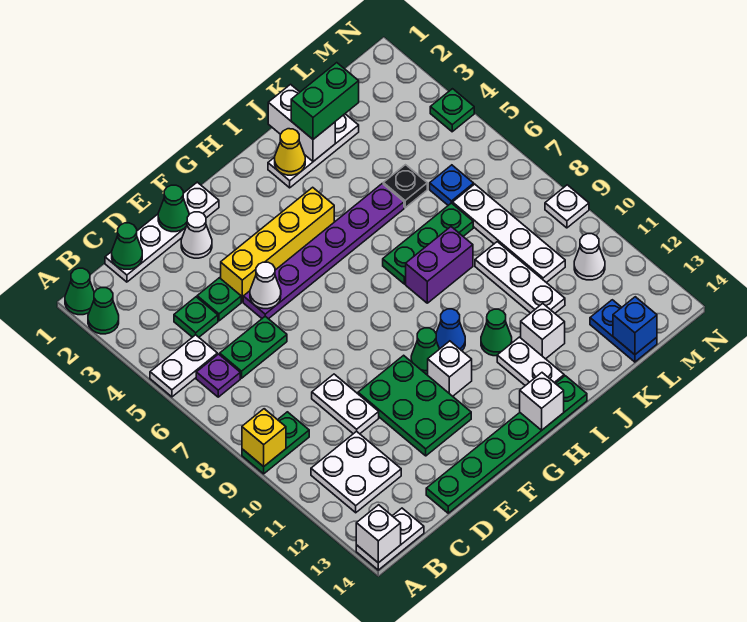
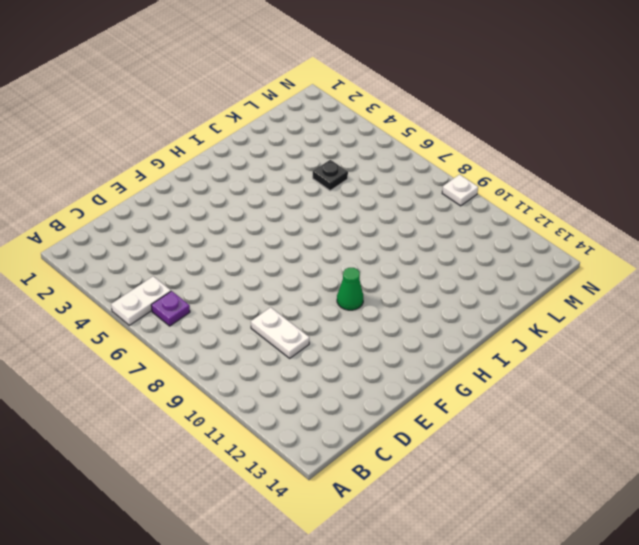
none -> green cone A1 level 1
none -> green cone A2 level 1
none -> green plate A9:B9 level 1
none -> white plate A14:B14 level 1

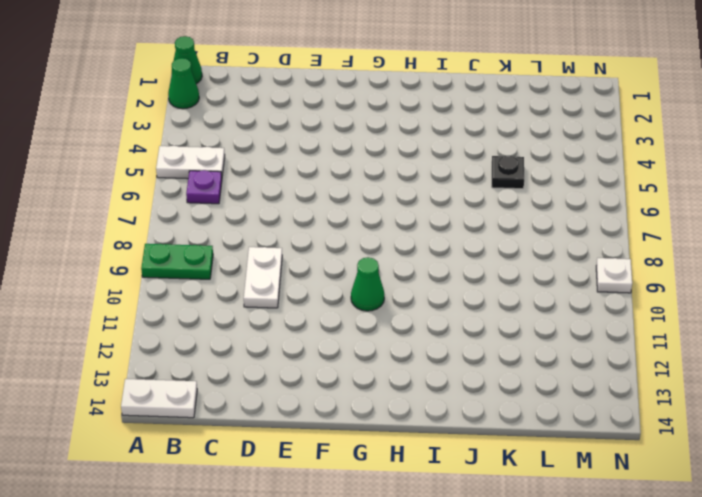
none -> white plate B11:C12 level 1
none -> white plate C1:F1 level 1
none -> green plate C4 level 1
none -> green plate C6:D6 level 1

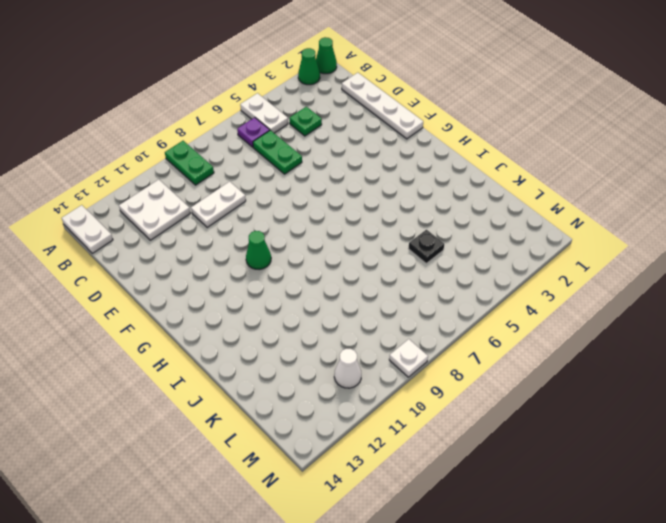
none -> green plate D4 level 1
none -> green plate D14:I14 level 1
none -> white cone E2 level 1
none -> yellow brick E4:H4 level 1

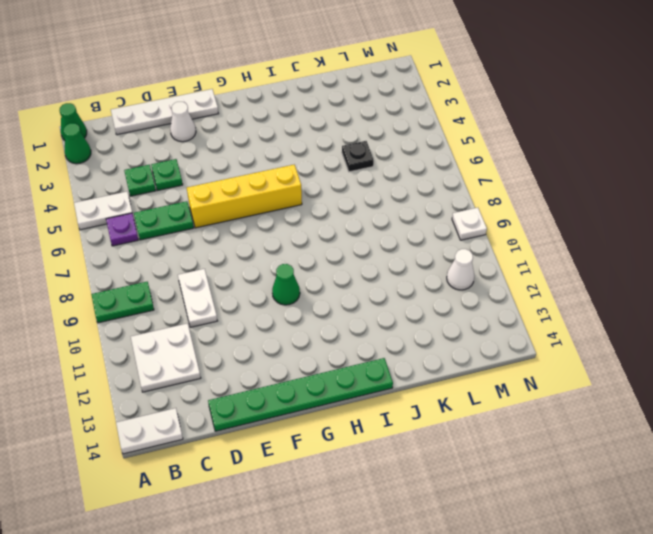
yellow brick E6:H6 level 1 -> yellow brick E4:H4 level 1
none -> purple plate E5:J5 level 1
none -> green plate E10:F12 level 1
none -> white brick G11 level 1
none -> blue cone H10 level 1

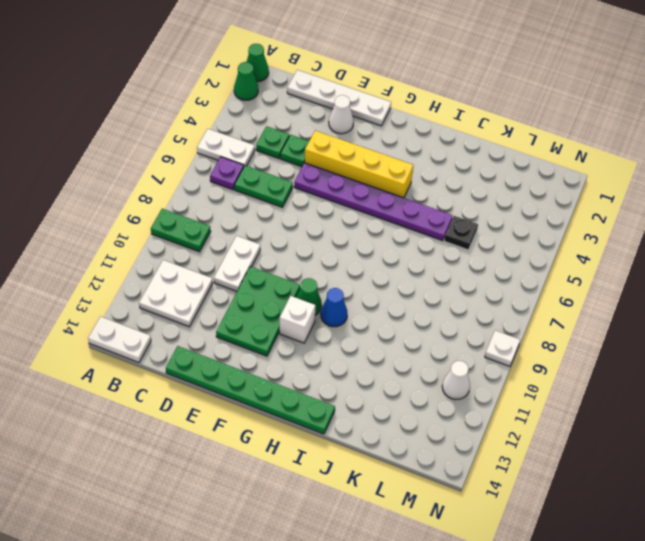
none -> white plate I2:K2 level 1
none -> green plate I7:K7 level 1
none -> purple brick I8:J8 level 1
none -> green cone I11 level 1

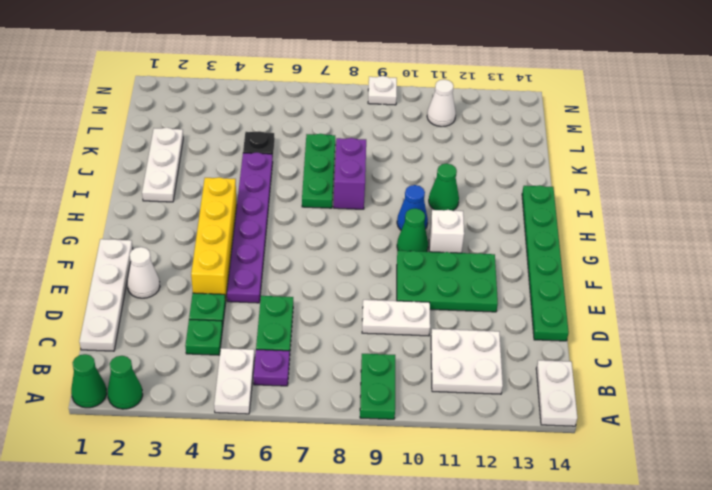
none -> white plate I12:I13 level 1
none -> white brick J12 level 1
none -> white plate K9:K11 level 1
none -> blue plate L6 level 1

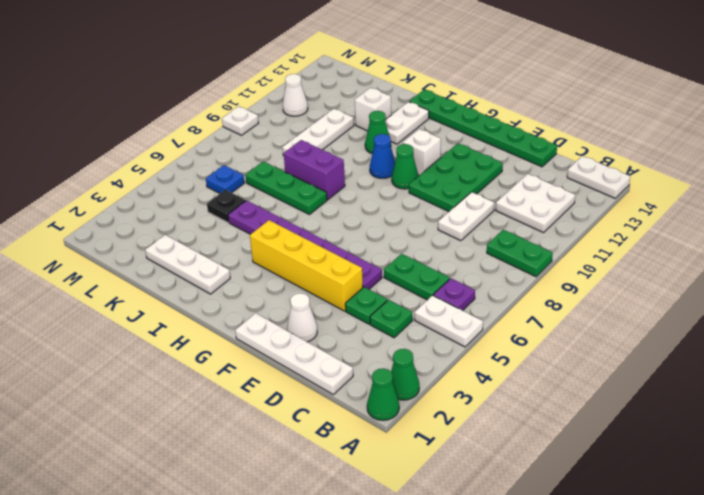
none -> white plate L7:L10 level 1
none -> blue plate L13:L14 level 1
none -> green plate N4 level 1
none -> yellow brick A9 level 2

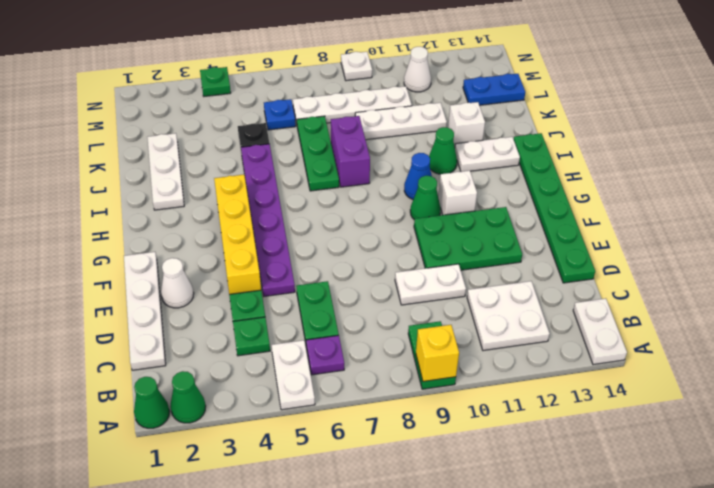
none -> white brick A14 level 2
none -> green cone C1 level 2
none -> green cone E1 level 2
none -> white cone E5 level 2

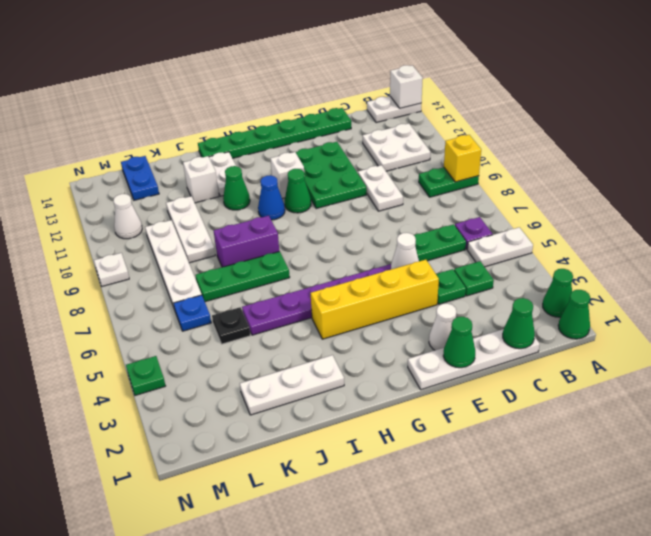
none -> white brick H14 level 2
none -> yellow cone I2 level 2
none -> white brick J1:J2 level 2
none -> blue brick L14 level 2

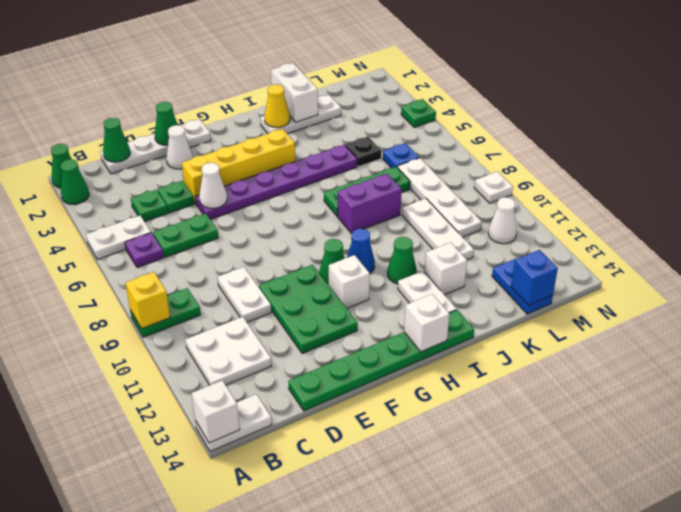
none -> green brick J2:K2 level 3

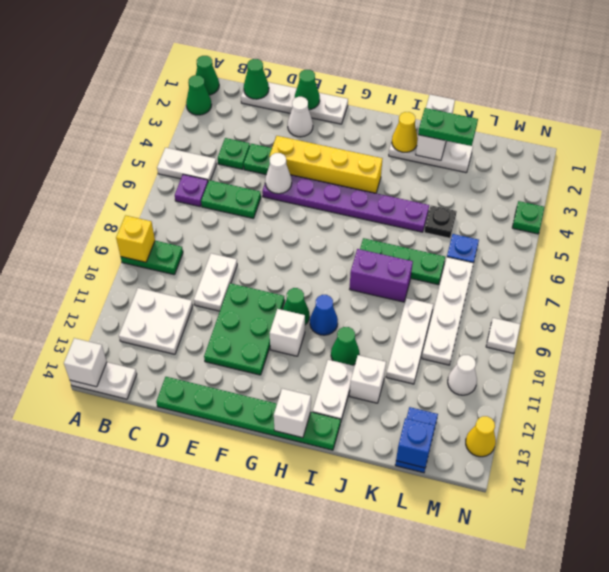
green plate J2:K2 level 3 -> green brick J2:K2 level 3
yellow cone N13 level 1 -> none

